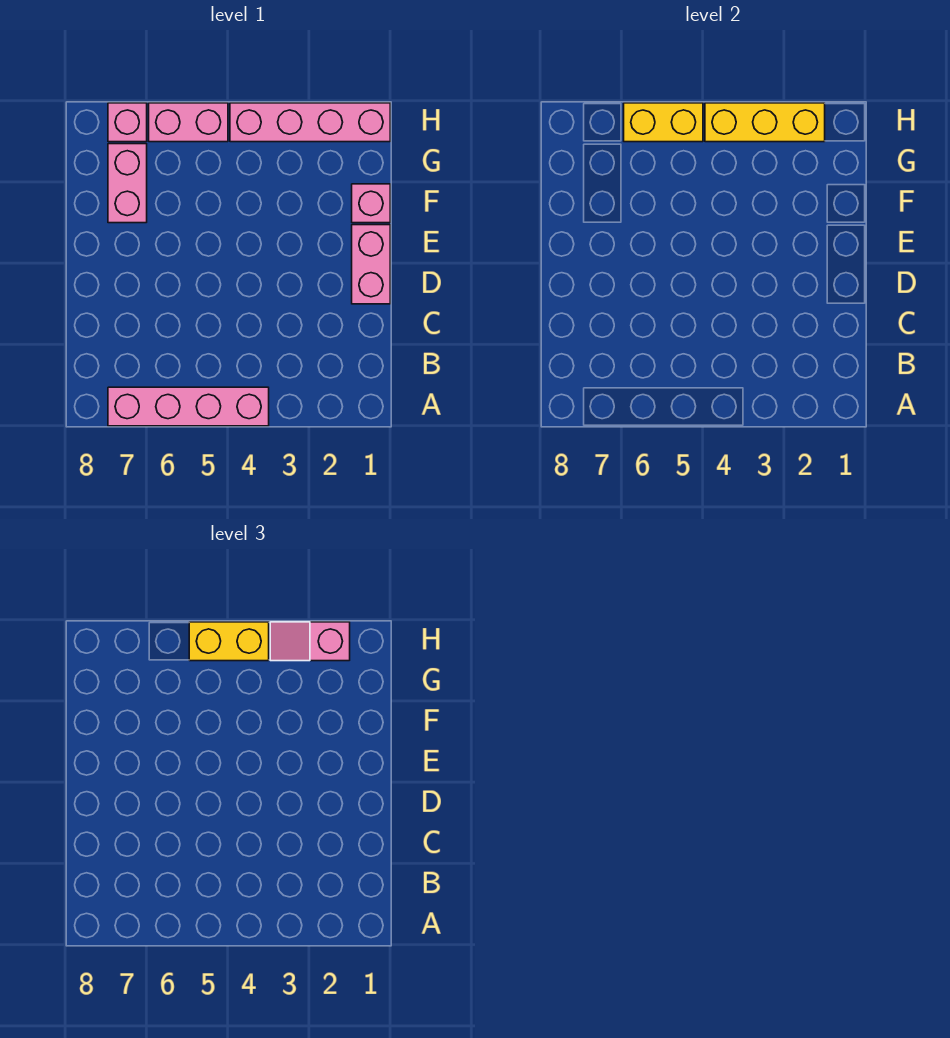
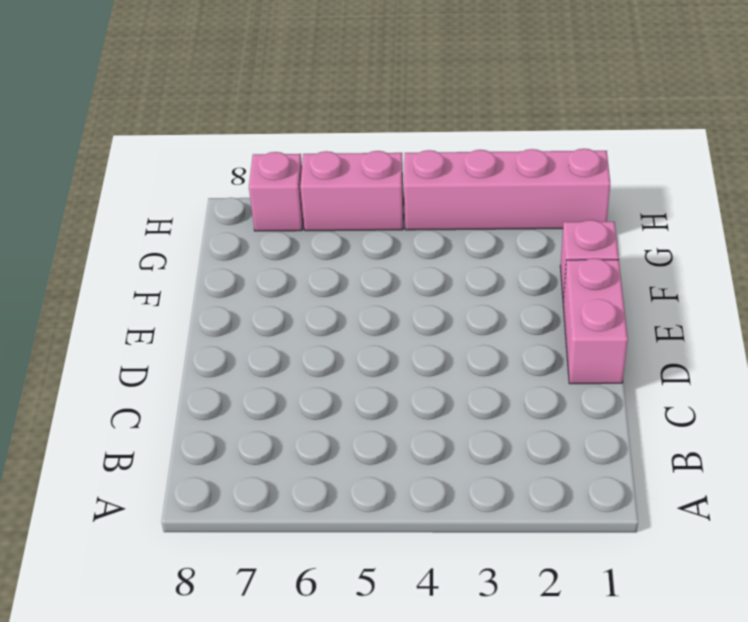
none -> pink brick A4:A7 level 1
none -> pink brick F7:G7 level 1

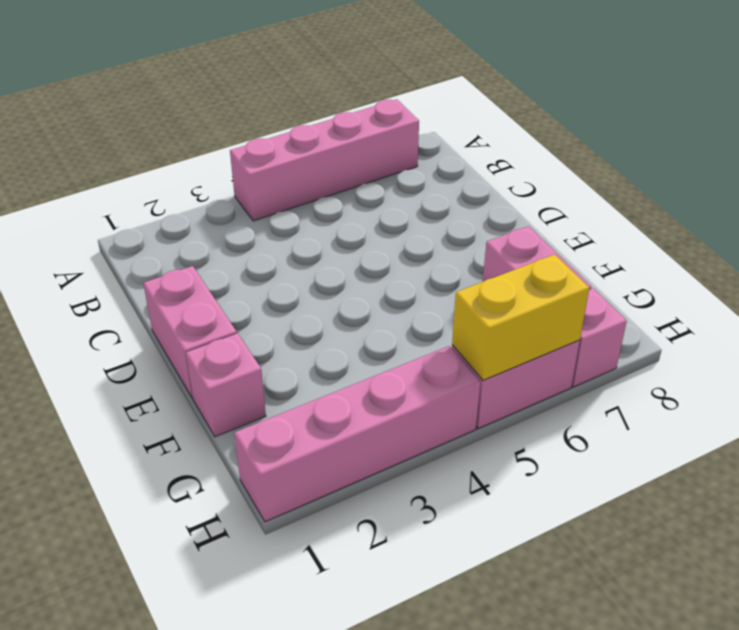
none -> yellow brick H2:H4 level 2
none -> pink slope H2:H3 level 3 top 2

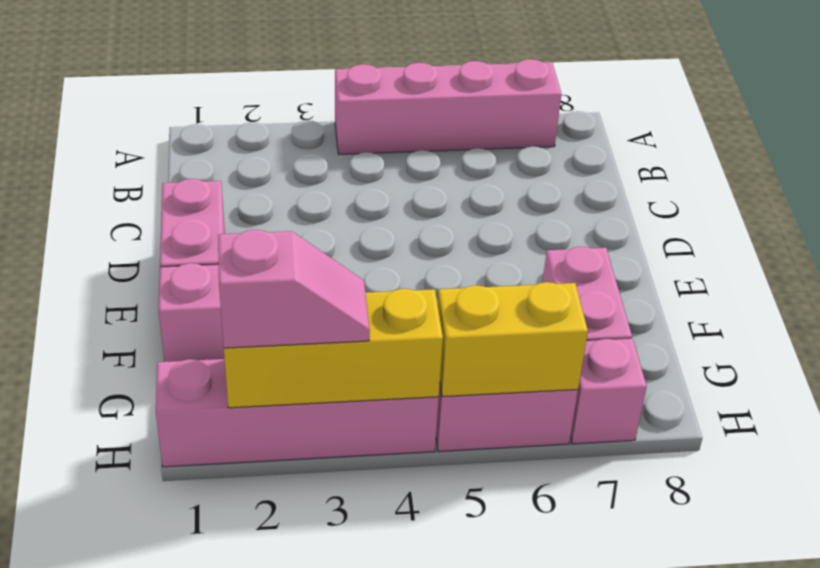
none -> yellow brick H4:H5 level 3

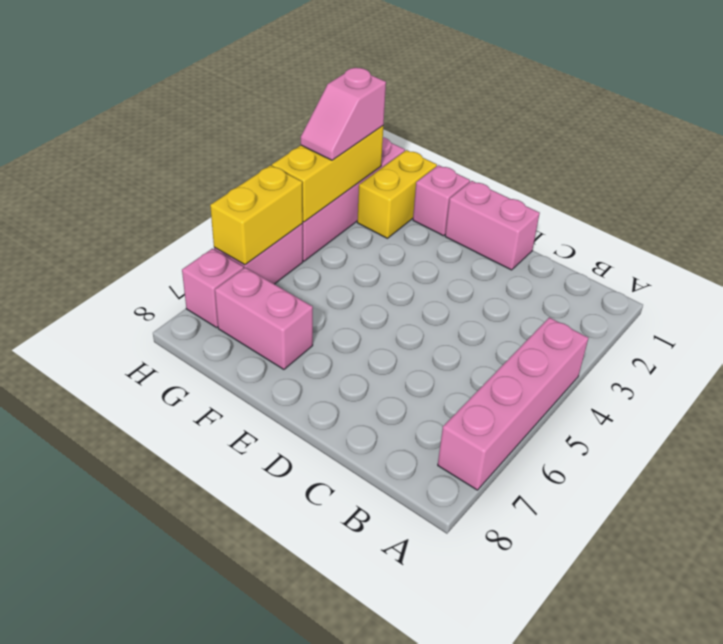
yellow brick G1:G2 level 1 -> yellow brick H4:H5 level 3

